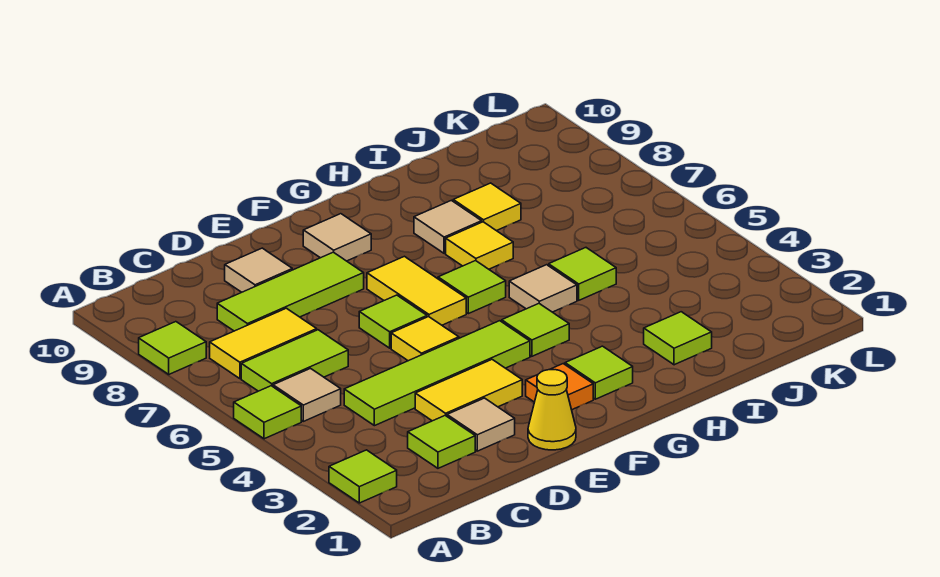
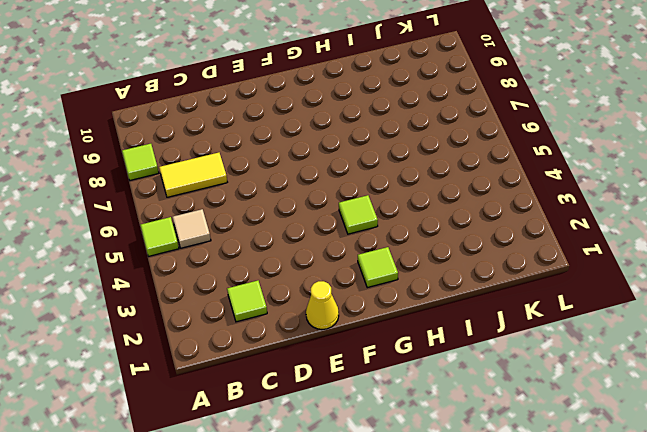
none -> lime tile A2 level 1
none -> lime tile B6:C6 level 1
none -> lime tile C4:F4 level 1

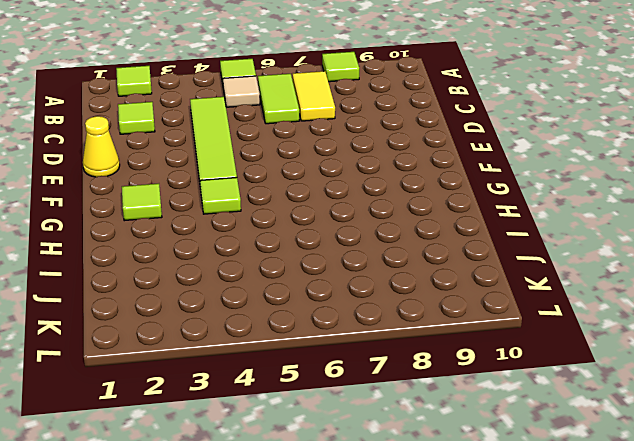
none -> lime tile C8:E8 level 1
none -> tan tile D2 level 1
none -> yellow tile D3:E3 level 1

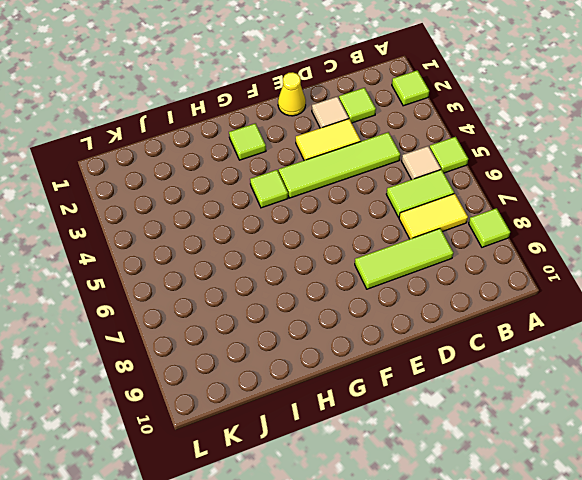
none -> tan tile D9 level 1
none -> yellow tile E5 level 1
none -> lime tile E6 level 1

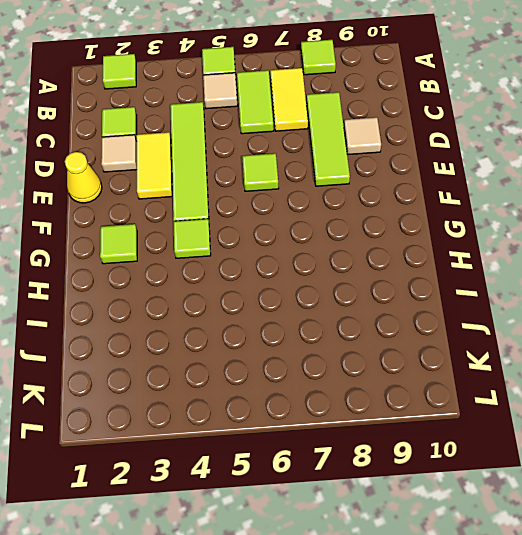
none -> yellow tile E5 level 1
none -> orange tile F2 level 1
none -> yellow tile F6:F7 level 1

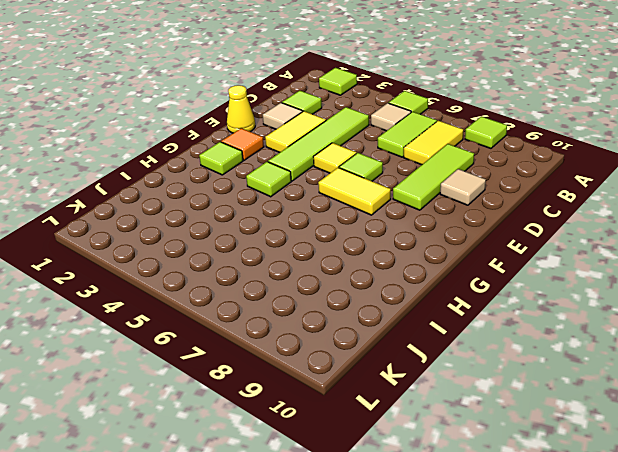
none -> tan tile F9 level 1
none -> lime tile G6 level 1
none -> tan tile H5 level 1

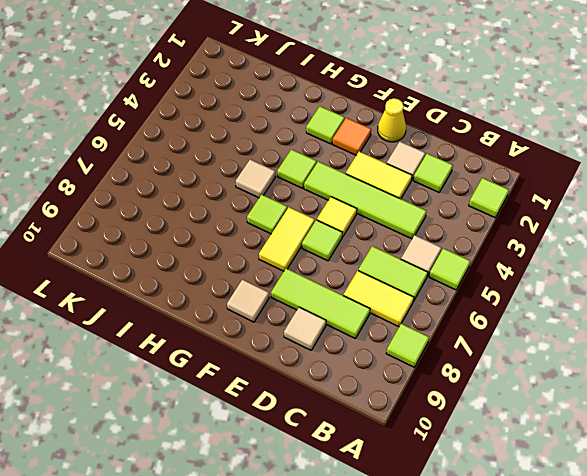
none -> yellow tile H7 level 1
none -> tan tile H8 level 1
none -> lime tile I2 level 1

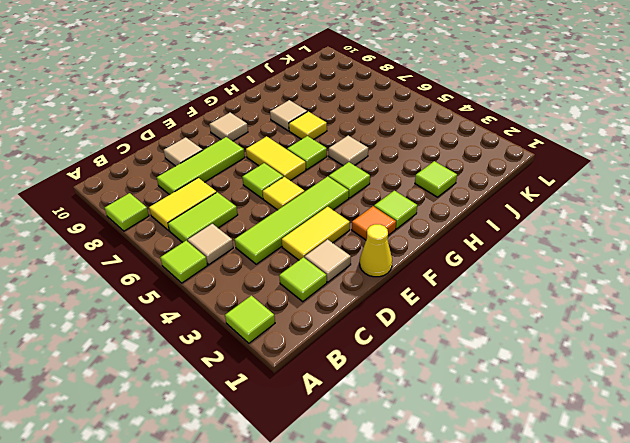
none -> lime tile I5 level 1
none -> yellow tile I8 level 1

